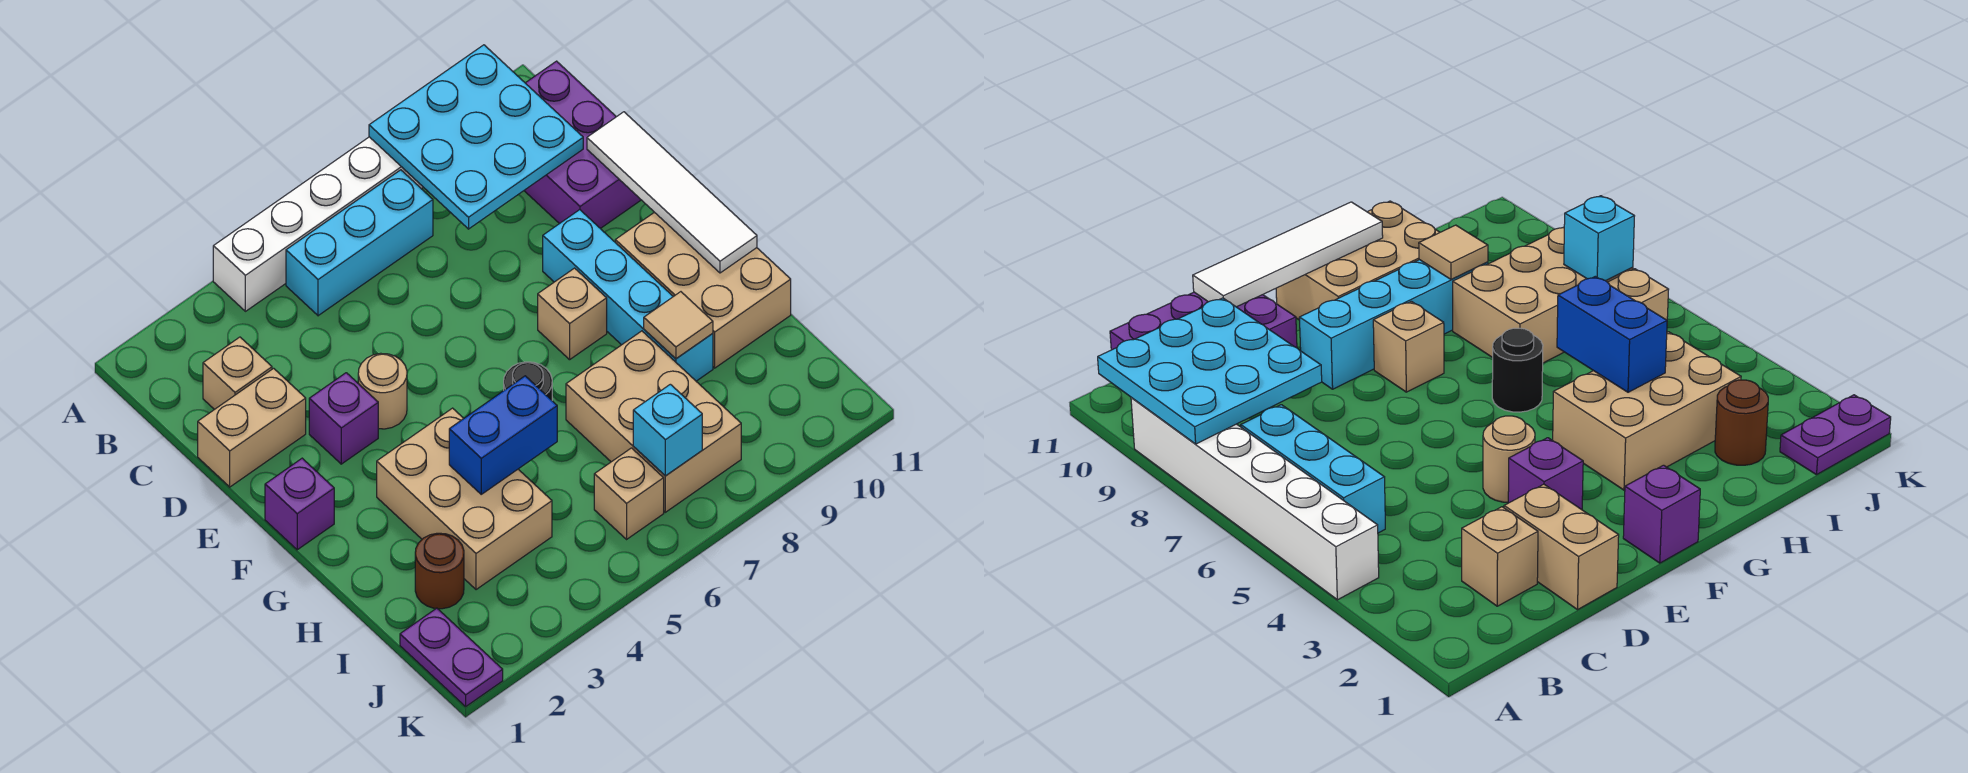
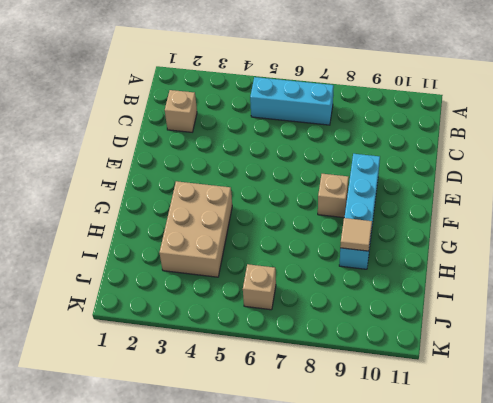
none -> white brick A4:A9 level 1
none -> purple brick B10:D11 level 1
none -> tan brick D1:D2 level 1

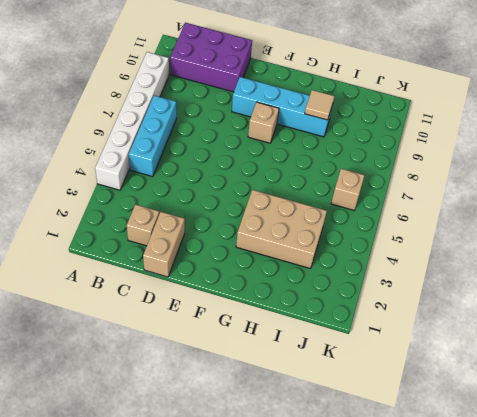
none -> purple brick E3 level 1
none -> tan round brick E4 level 1
none -> purple brick F1 level 1

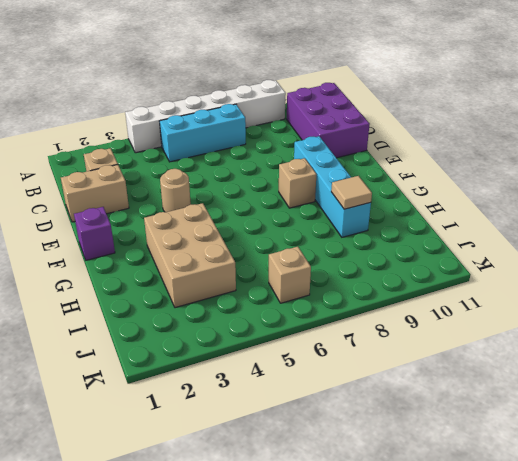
none -> purple brick E3 level 1
none -> tan brick F10:H11 level 1
none -> black round brick G6 level 1

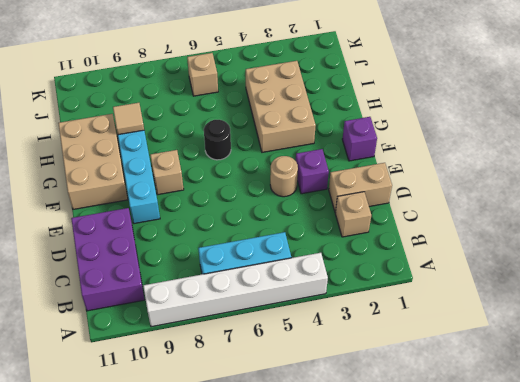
none -> tan brick H7:J8 level 1
none -> brown round brick I2 level 1
none -> purple plate J1:K1 level 1

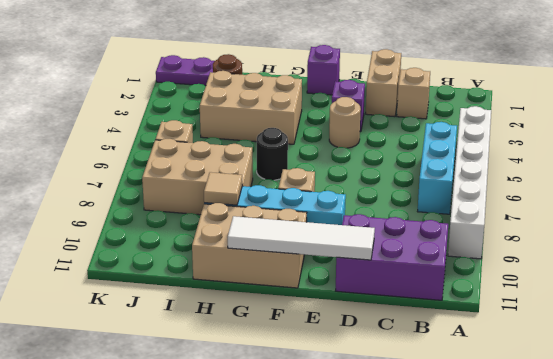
none -> cyan plate A8:C10 level 2
none -> blue brick H4:H5 level 2
none -> cyan brick J7 level 2

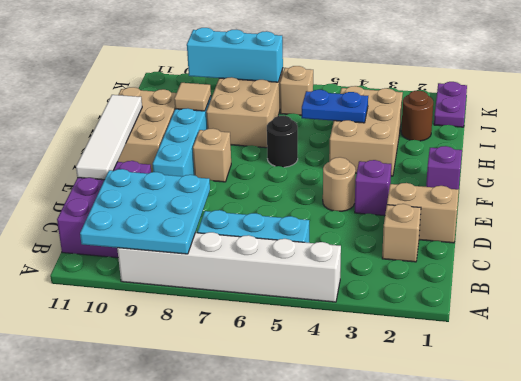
blue plate H4:H5 level 2 -> blue brick H4:H5 level 2
cyan brick J7:J9 level 2 -> cyan brick J7 level 2

